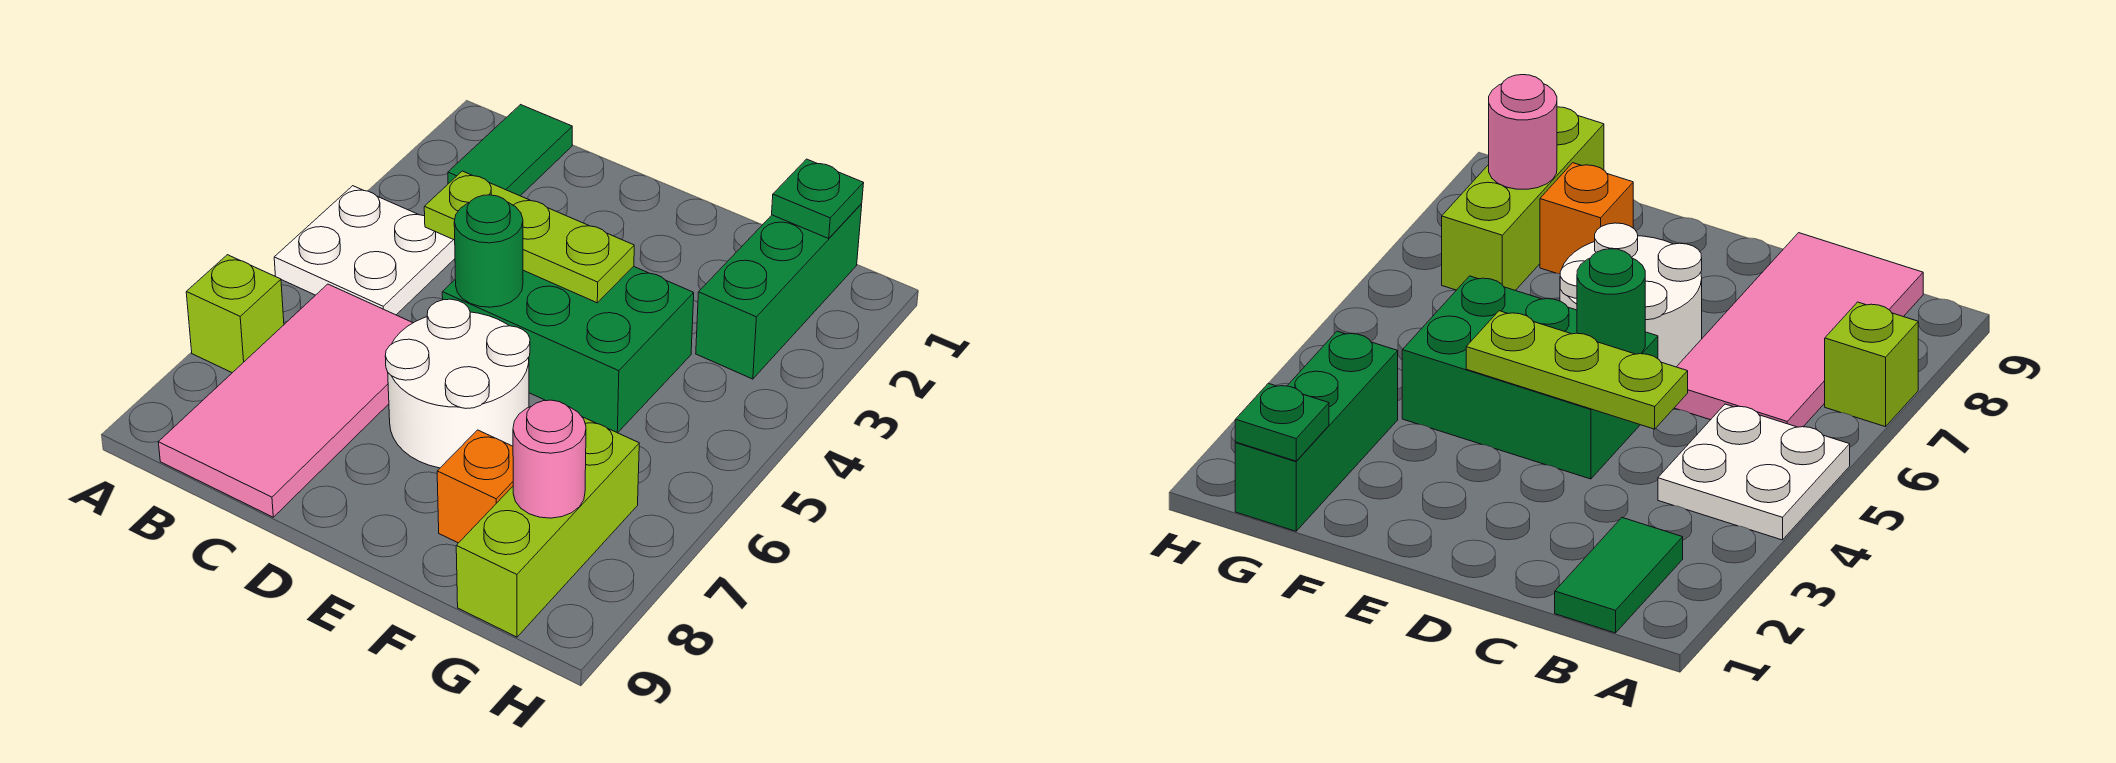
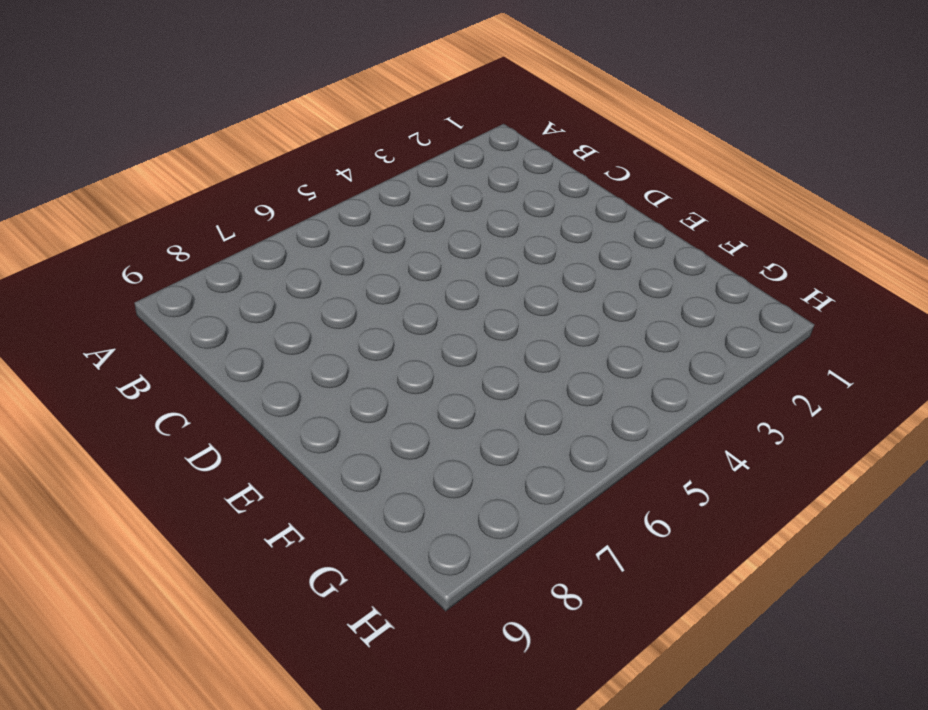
none -> white plate A4:B5 level 1
none -> lime brick A7 level 1
none -> green tile B1:B2 level 1

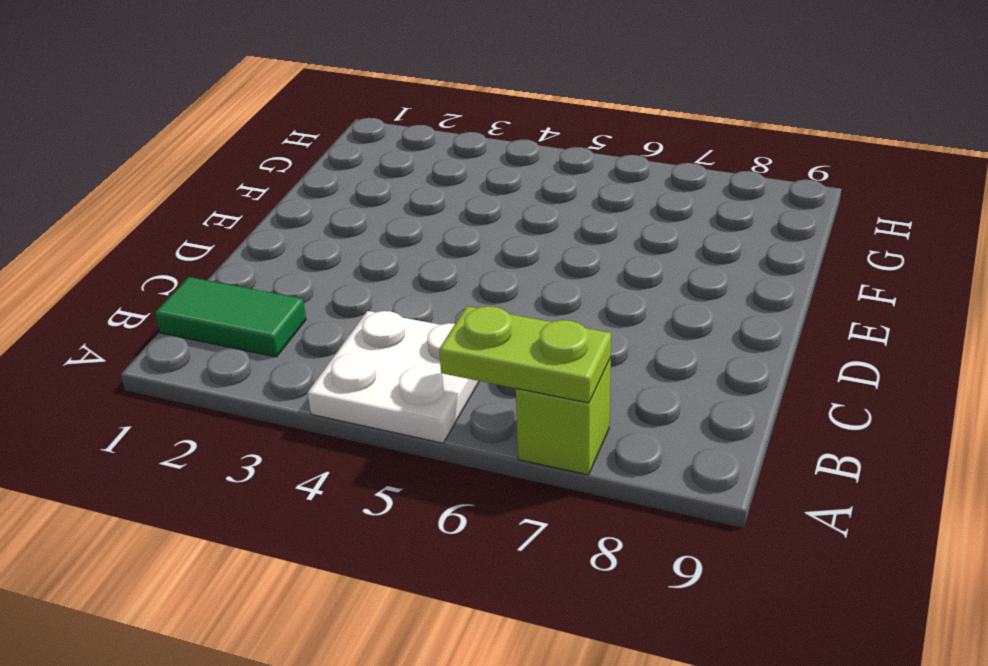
lime plate A6:A7 level 2 -> none
none -> pink tile B6:C9 level 1
none -> green brick D4:F5 level 1
none -> white round brick D6:E7 level 1

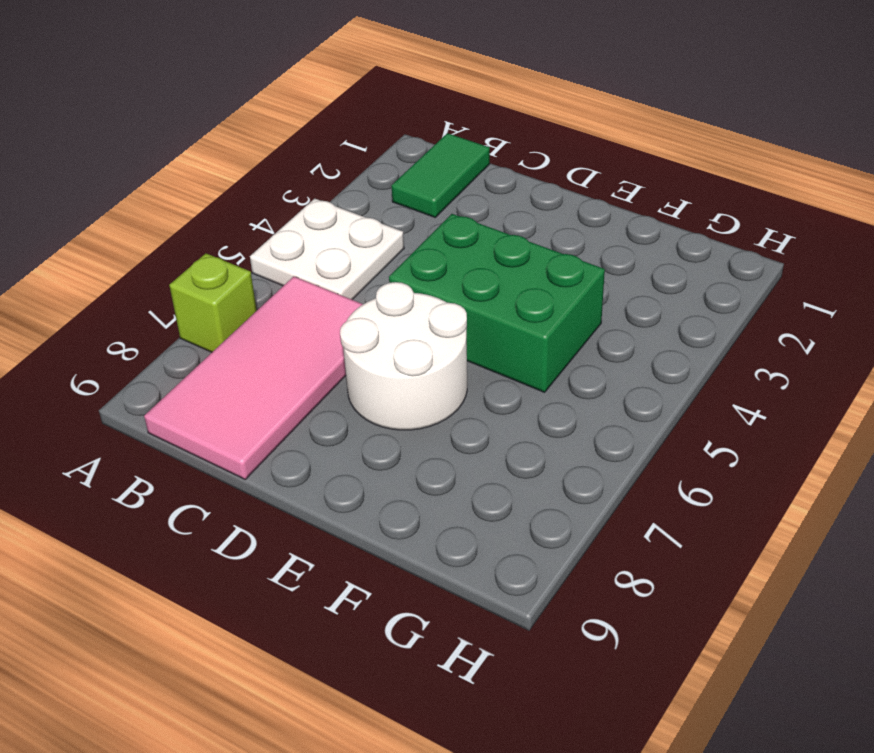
none -> orange brick F8 level 1
none -> green brick G1:G3 level 1
none -> lime brick G7:G9 level 1

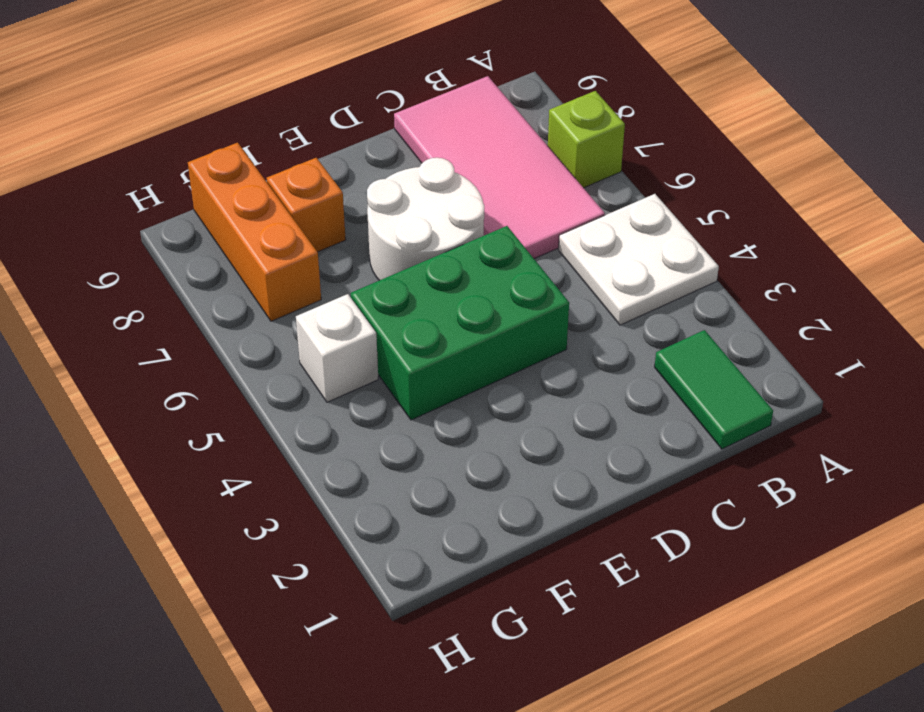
white brick G5 level 1 -> none
orange brick G7:G9 level 1 -> lime brick G7:G9 level 1
none -> green brick G1:G3 level 1
none -> lime plate C4:E4 level 2
none -> green round brick D5 level 2

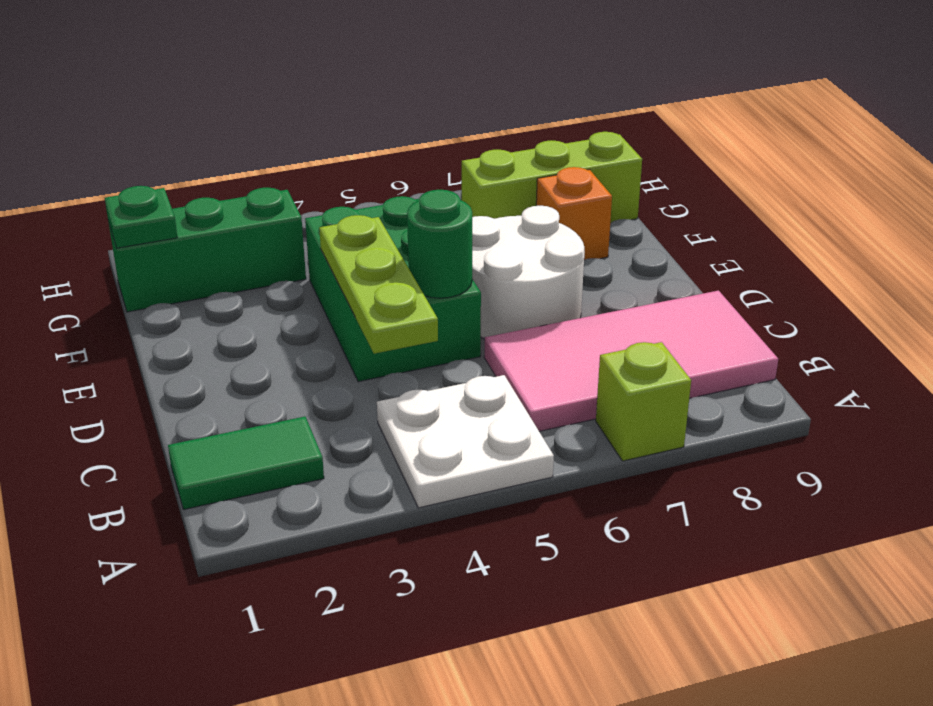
none -> pink round brick G8 level 2

